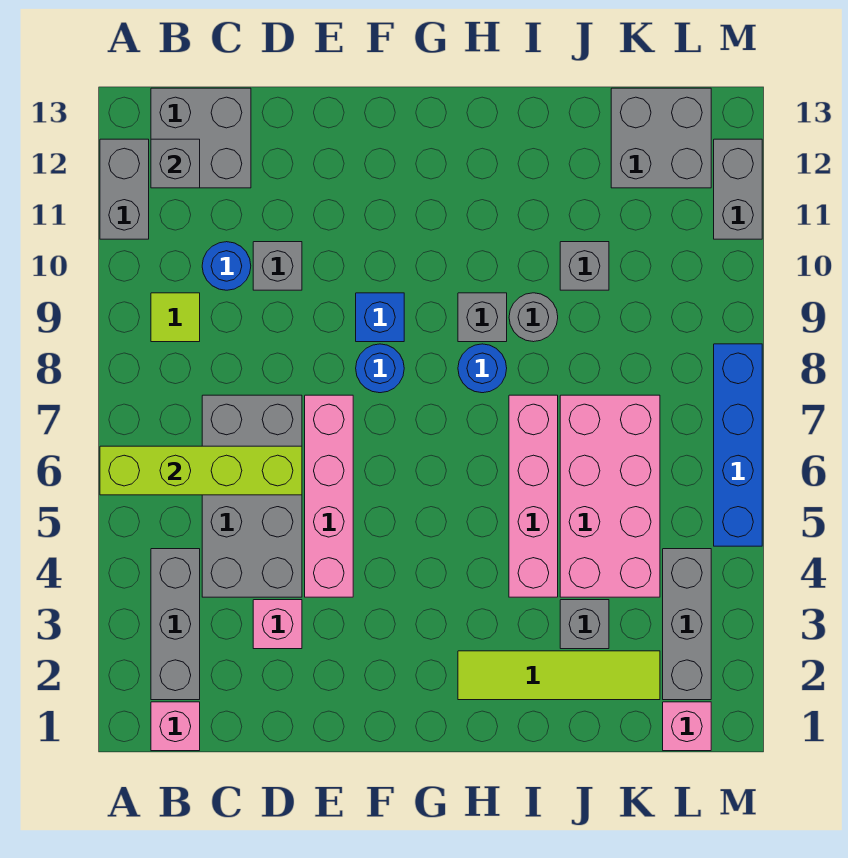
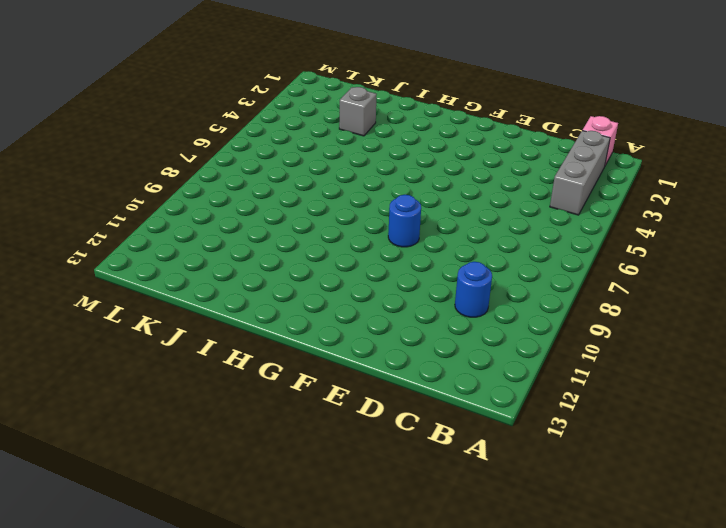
none -> grey brick A11:A12 level 1
none -> lime tile B9 level 1
none -> grey brick B12:C13 level 1

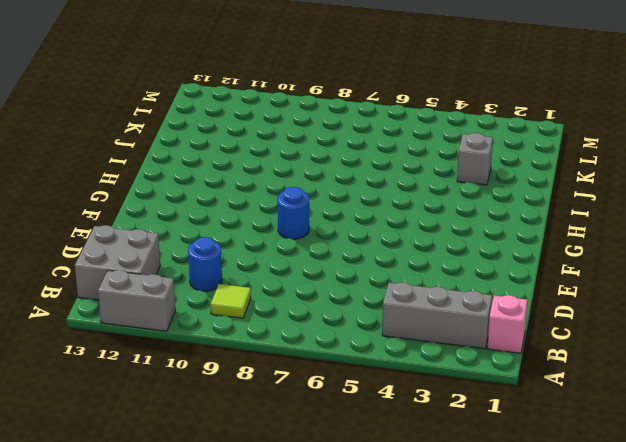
none -> grey brick C4:D7 level 1
none -> pink brick D3 level 1
none -> grey brick D10 level 1

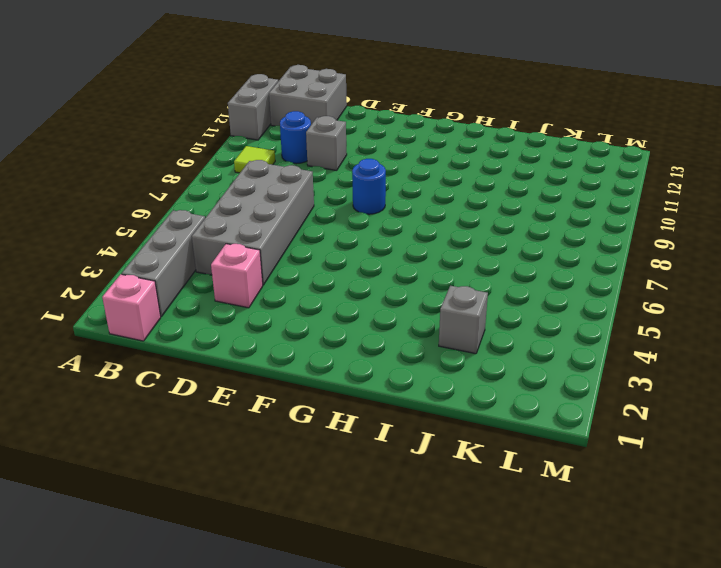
none -> pink brick E4:E7 level 1
none -> blue brick F9 level 1
none -> lime tile H2:K2 level 1

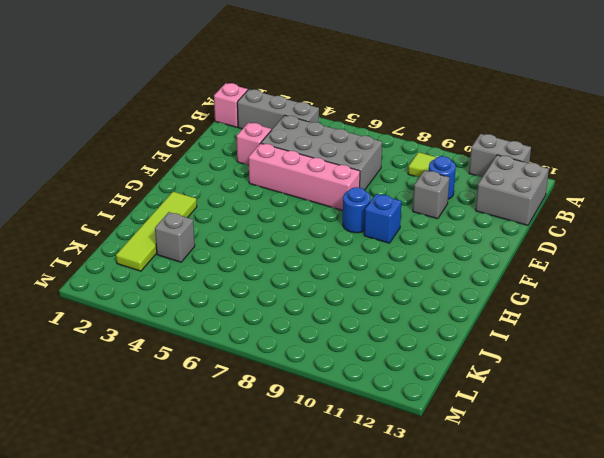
none -> blue round brick H8 level 1
none -> grey brick H9 level 1
none -> pink brick I4:I7 level 1

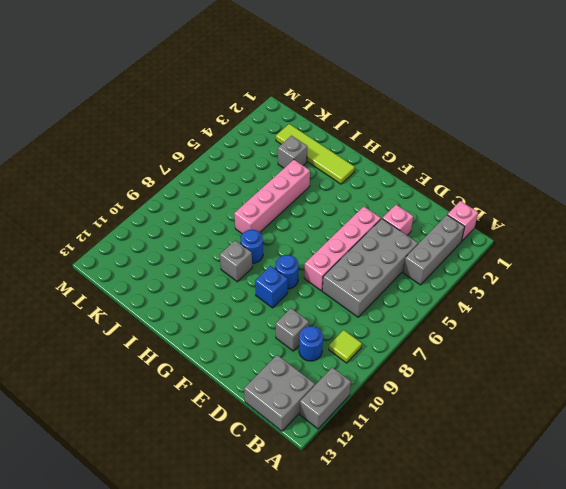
none -> grey round brick I9 level 1
none -> pink brick J4:K7 level 1
none -> grey brick J10 level 1

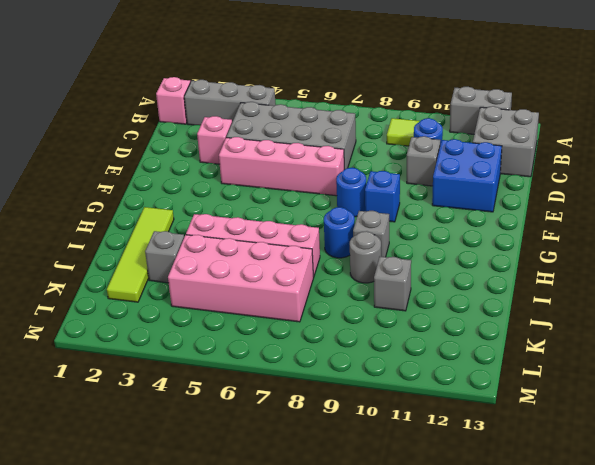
blue brick D11:E12 level 1 -> none
none -> grey brick K12:L13 level 1
none -> pink brick L1 level 1
none -> grey brick L2:L4 level 1

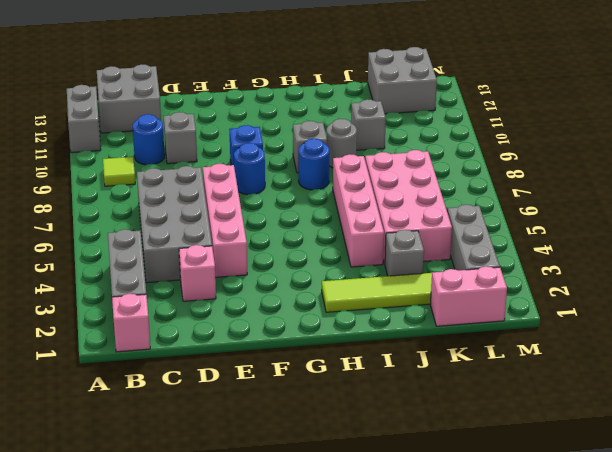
pink brick K1:L1 level 1 -> pink brick L1 level 1
none -> blue brick M5:M8 level 1
none -> grey brick M11:M12 level 1
none -> lime brick A6:D6 level 2

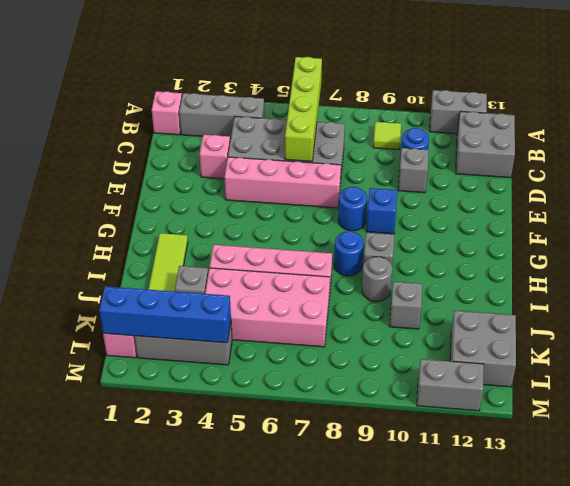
blue brick L1:L4 level 2 -> blue brick M5:M8 level 1
none -> grey brick B12 level 2

